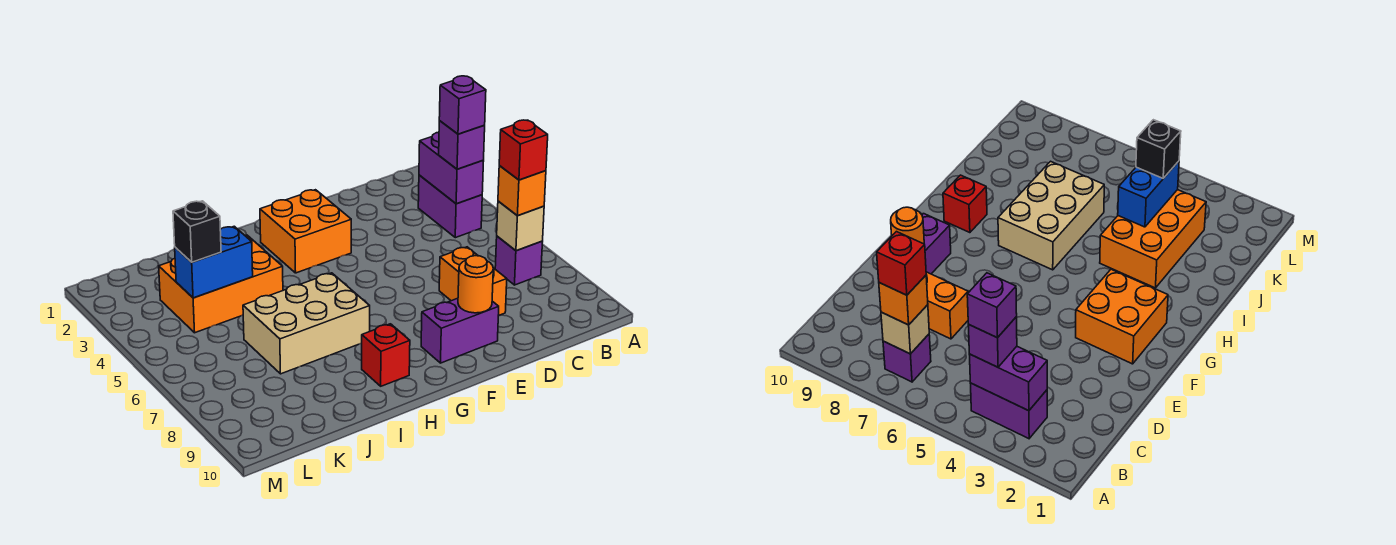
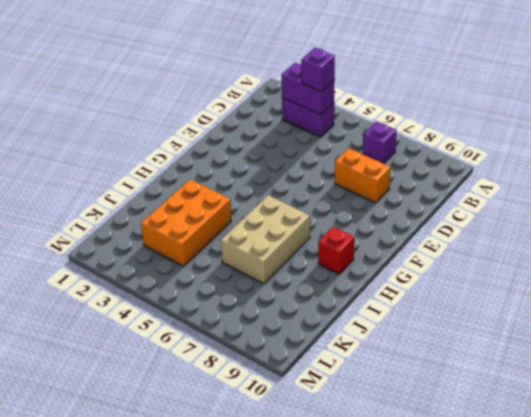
none -> purple brick E9:F9 level 1
none -> orange brick F2:G3 level 1
none -> tan brick B7 level 2

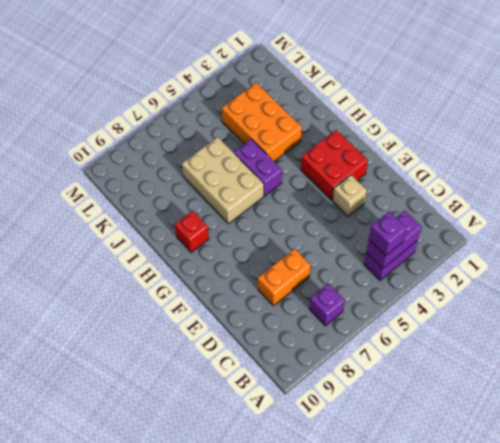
tan brick E3 level 1 -> tan brick B7 level 2
red brick F2:G3 level 1 -> orange brick F2:G3 level 1
purple brick H5:I5 level 1 -> purple brick E9:F9 level 1
none -> orange round brick E9 level 2
none -> blue brick J4:K4 level 2
none -> orange brick B7 level 3

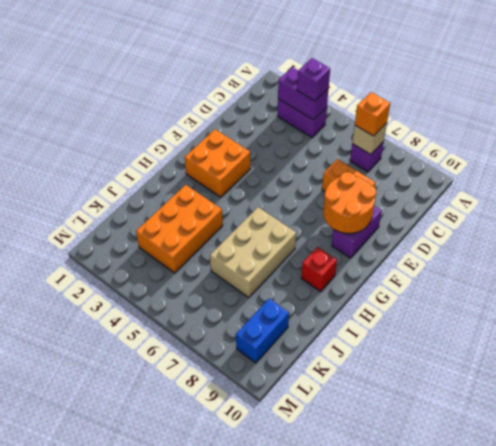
orange round brick E8:F9 level 2 -> orange round brick E9 level 2
blue brick K9:L9 level 1 -> blue brick J4:K4 level 2
none -> black brick K4 level 3
none -> purple brick B4 level 4
none -> red brick B7 level 4

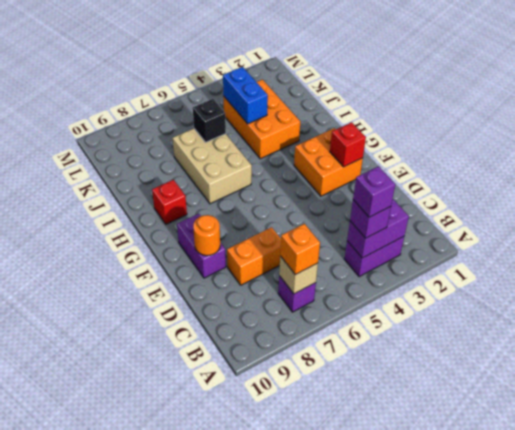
red brick F2 level 2 -> red brick B7 level 4
black brick J6 level 2 -> black brick K4 level 3

